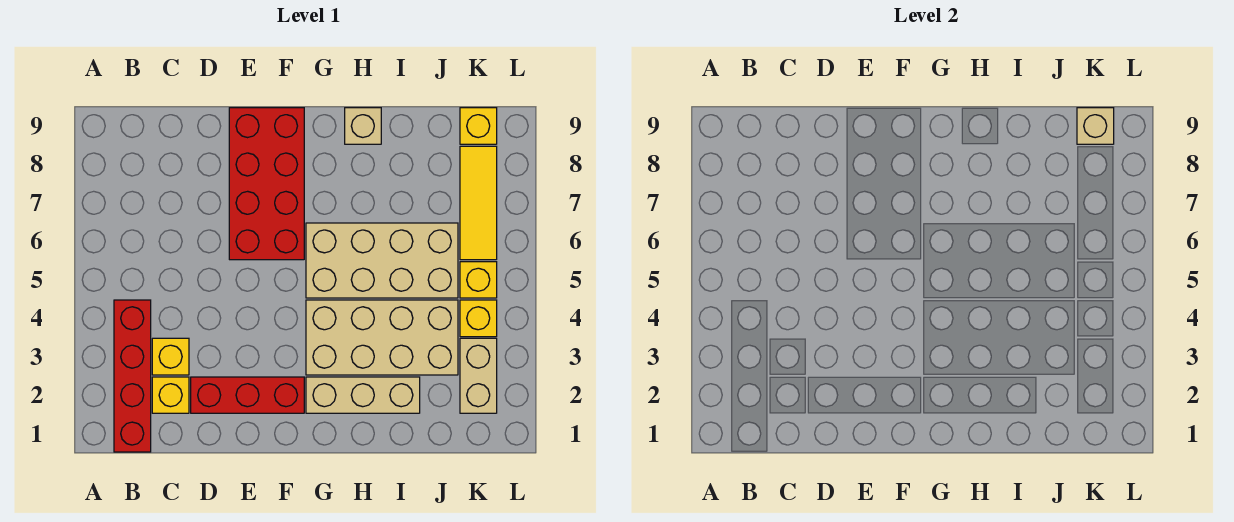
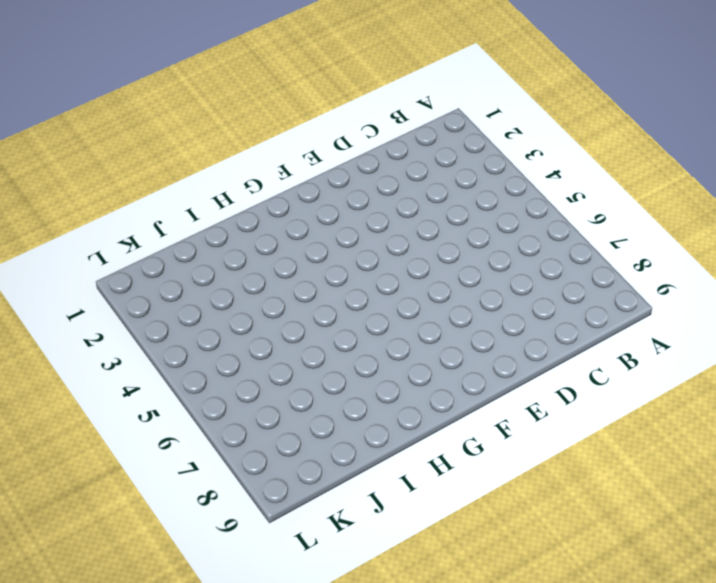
none -> red brick B1:B4 level 1
none -> yellow brick C2 level 1
none -> yellow brick C3 level 1

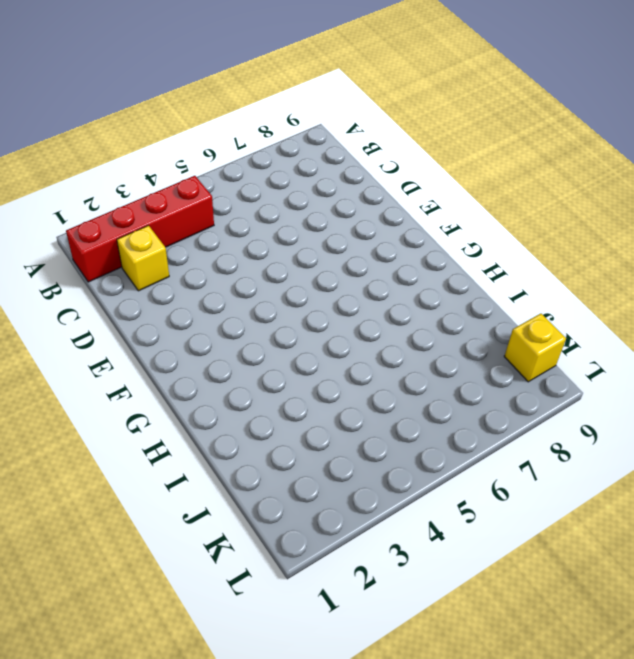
none -> yellow brick C3 level 1
none -> red brick D2:F2 level 1
none -> red brick E6:F9 level 1

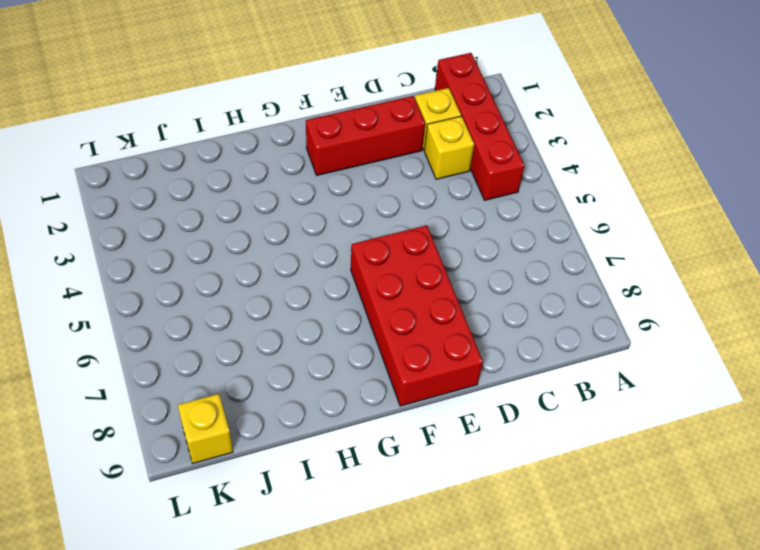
none -> tan brick G2:I2 level 1
none -> tan brick G3:J4 level 1
none -> tan brick G5:J6 level 1

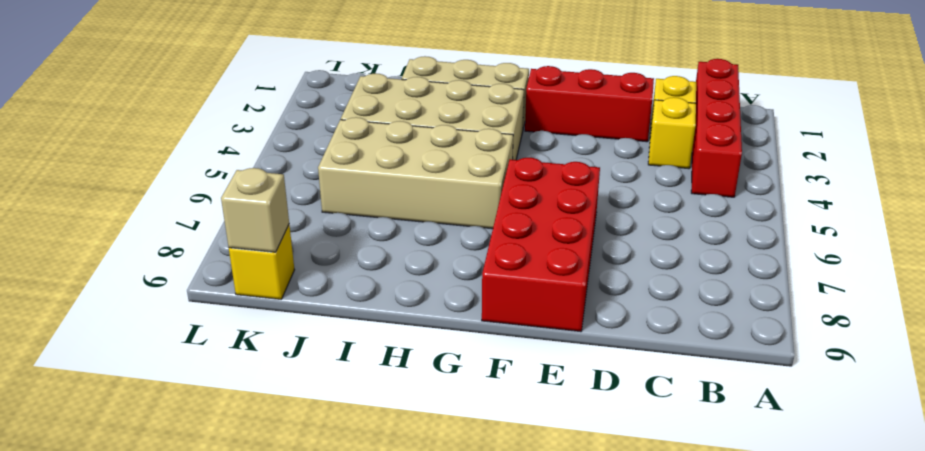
none -> tan brick H9 level 1
none -> tan brick K2:K3 level 1
none -> yellow brick K4 level 1

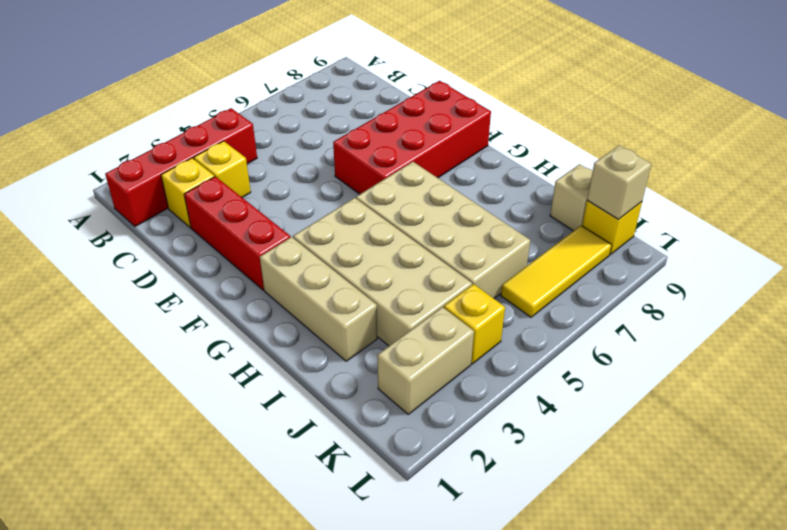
tan brick J9 level 1 -> tan brick H9 level 1
none -> yellow brick K5 level 1

